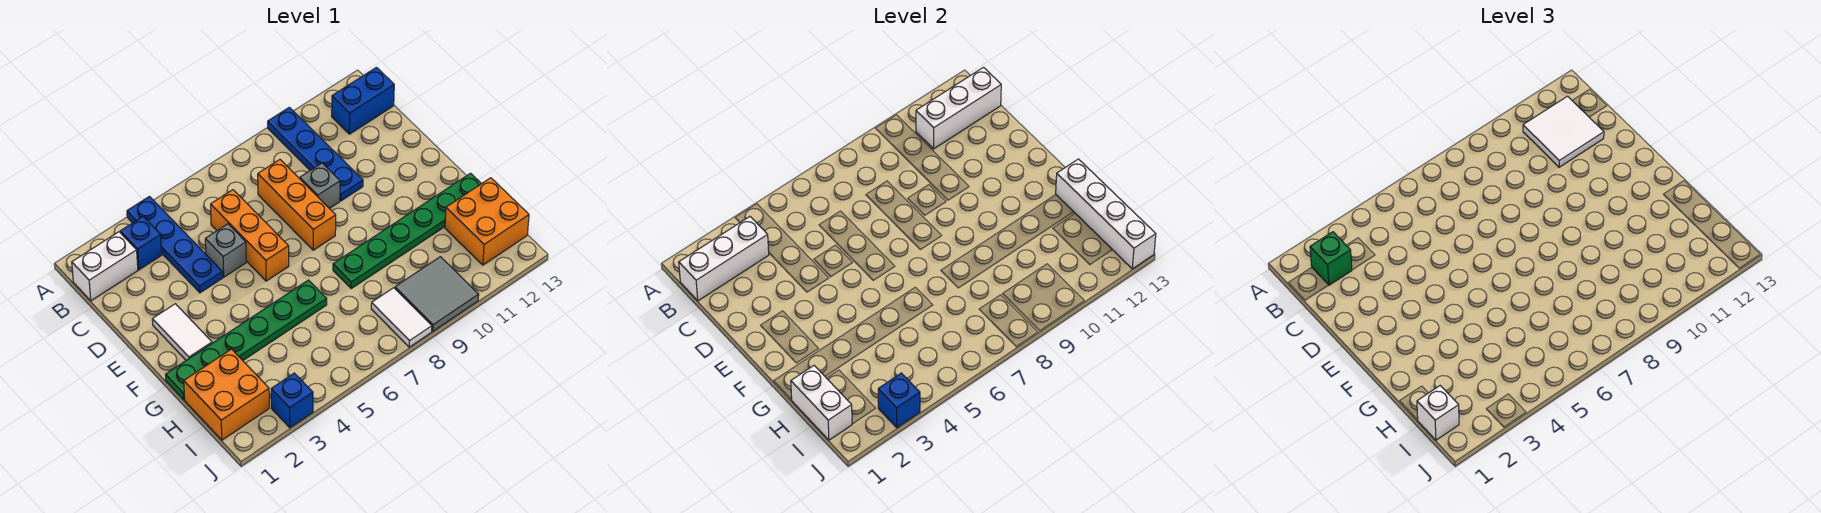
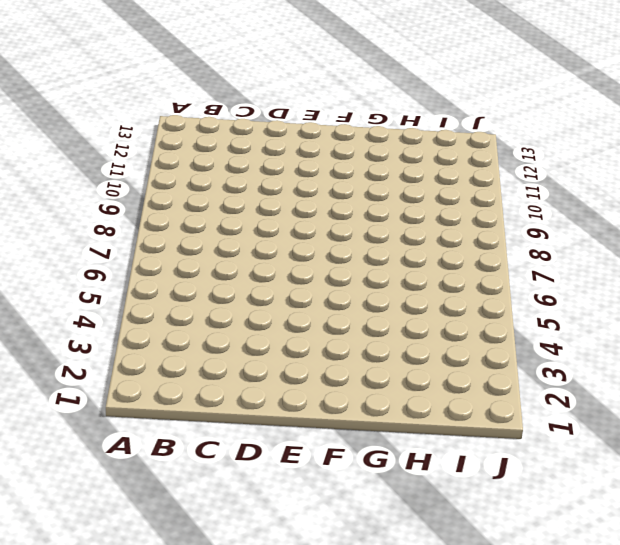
none -> blue plate A4:D4 level 1
none -> blue plate A10:D10 level 1
none -> white brick B1:B2 level 1

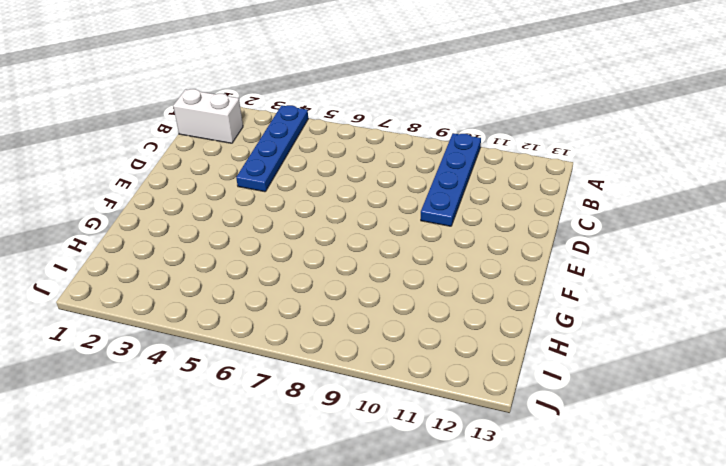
none -> blue brick B3 level 1
none -> blue brick B12:B13 level 1
none -> orange brick C6:E6 level 1

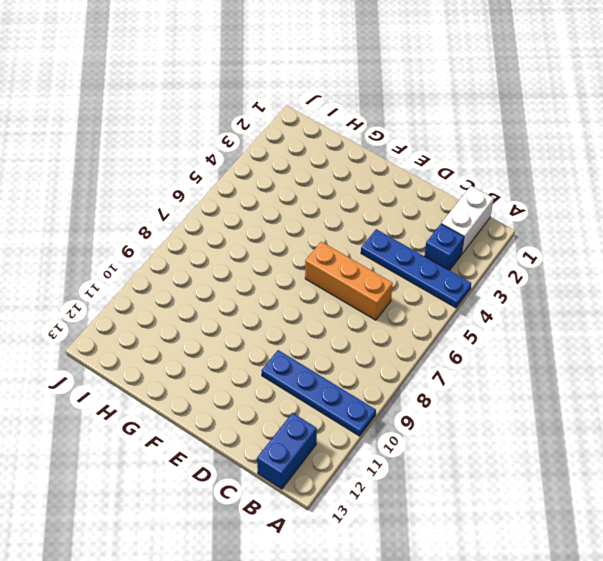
none -> orange brick C8:E8 level 1
none -> grey brick D5 level 1
none -> grey brick D9 level 1

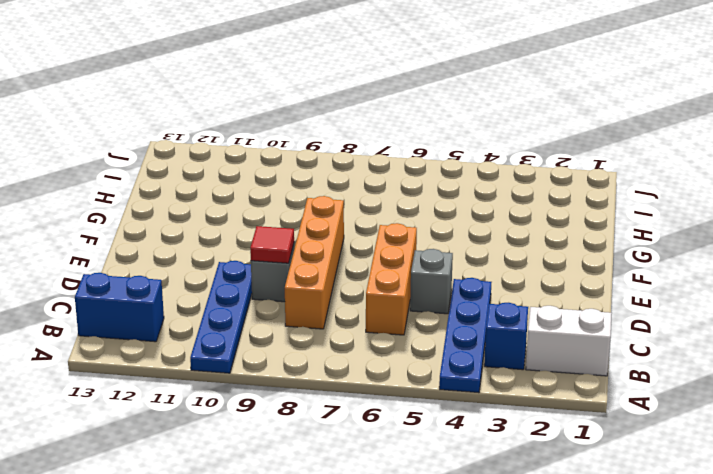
orange brick C8:F8 level 1 -> orange brick C8:E8 level 1
red tile D9 level 2 -> none
none -> white tile E2:F2 level 1
none -> green plate G1:G6 level 1
none -> green plate G8:G13 level 1

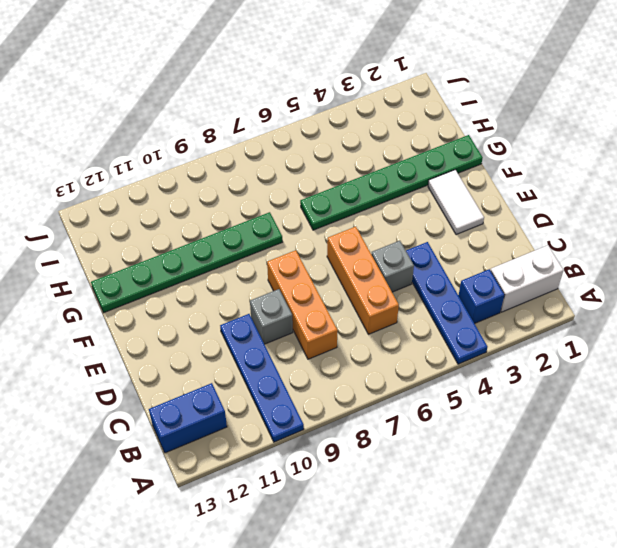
none -> orange brick H1:I2 level 1
none -> orange brick H12:I13 level 1
none -> white tile I8:J8 level 1

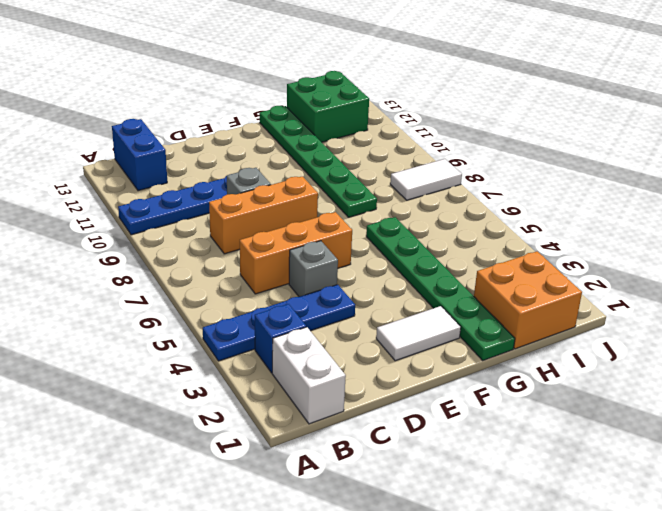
green brick H12:I13 level 1 -> orange brick H12:I13 level 1
none -> grey tile I9:J10 level 1
none -> blue brick J3 level 1
none -> white brick B1:B3 level 2

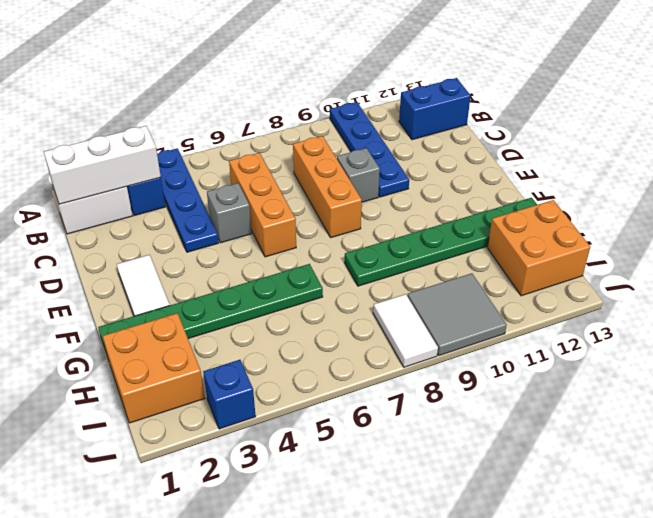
none -> white brick B11:B13 level 2
none -> white brick G13:J13 level 2
none -> white brick H1:I1 level 2

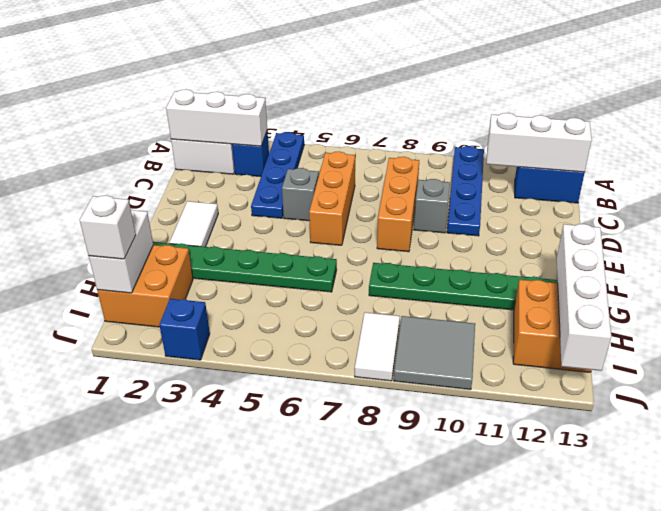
none -> blue brick J3 level 2
none -> green brick B2 level 3
none -> white tile B11:C12 level 3

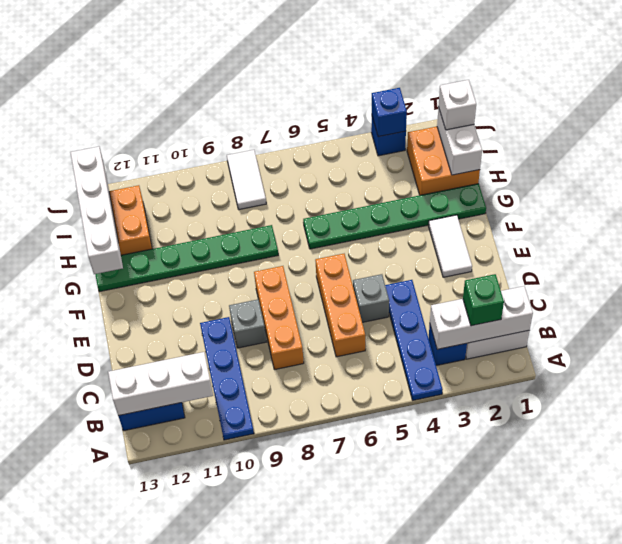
none -> grey tile I9:J10 level 1
none -> white tile B11:C12 level 3

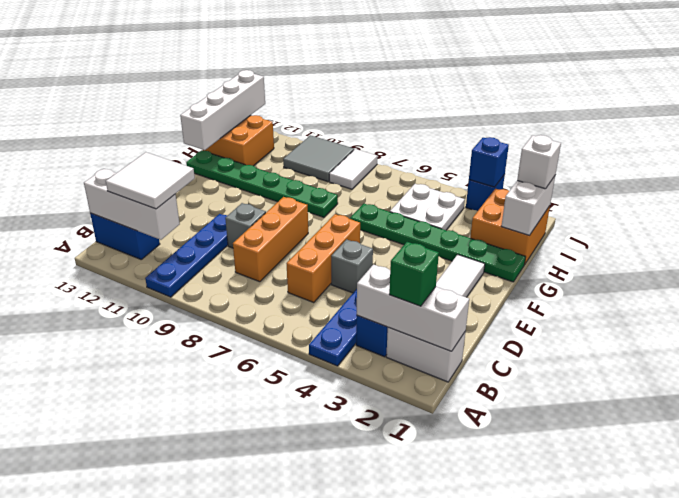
white plate H4:I5 level 1 -> none

